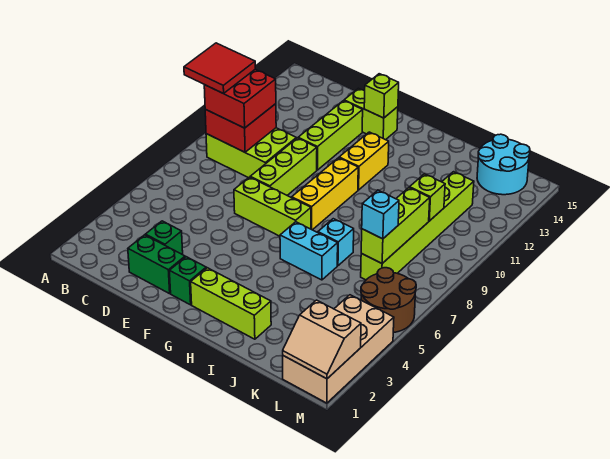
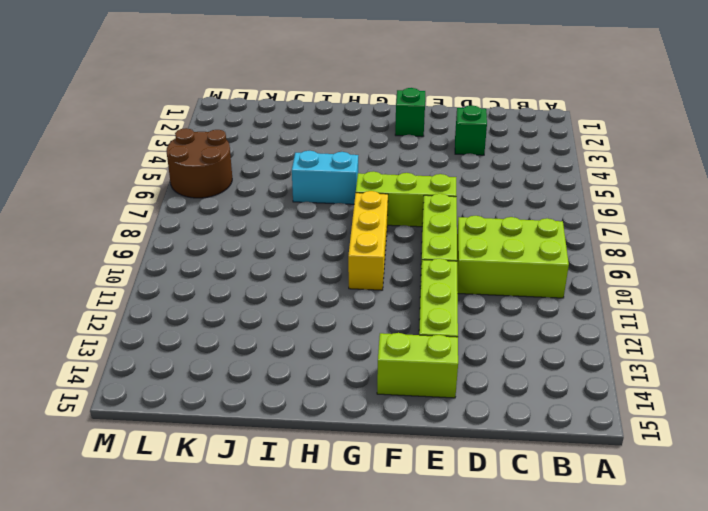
none -> green brick D2:E2 level 1
none -> lime brick G2:I2 level 1
none -> yellow brick G11:G12 level 1

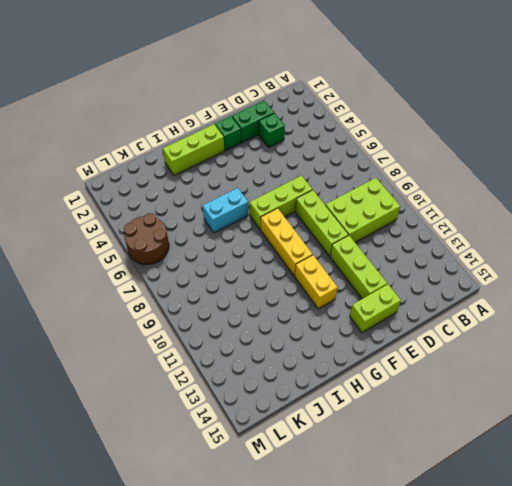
none -> cyan brick I7 level 1
none -> lime brick K7:K12 level 1
none -> cyan round brick K14:L15 level 1

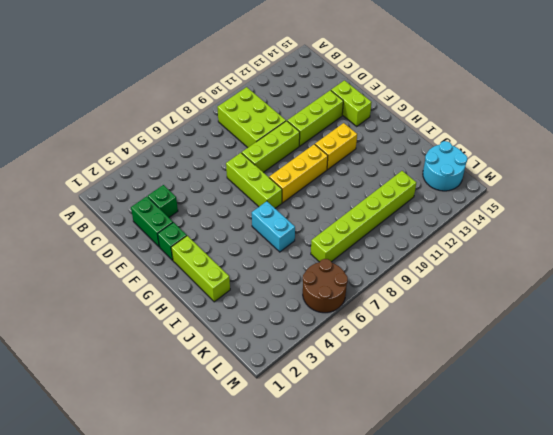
none -> cyan brick I7 level 1
none -> tan brick L1:M4 level 1
none -> red brick B9:C10 level 2

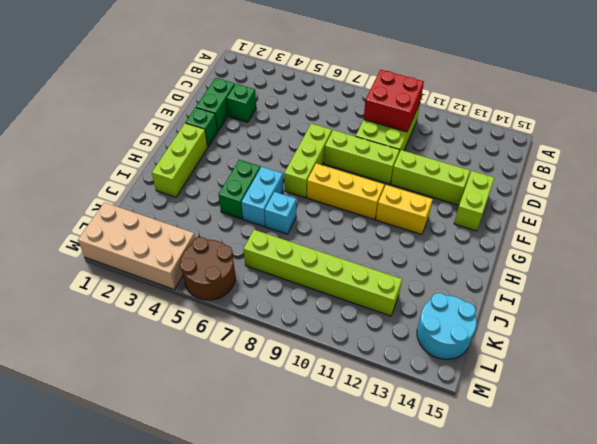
green brick H5:I5 level 1 -> none
none -> lime brick F14 level 2
none -> lime brick K7:K9 level 2
none -> lime brick K10 level 2

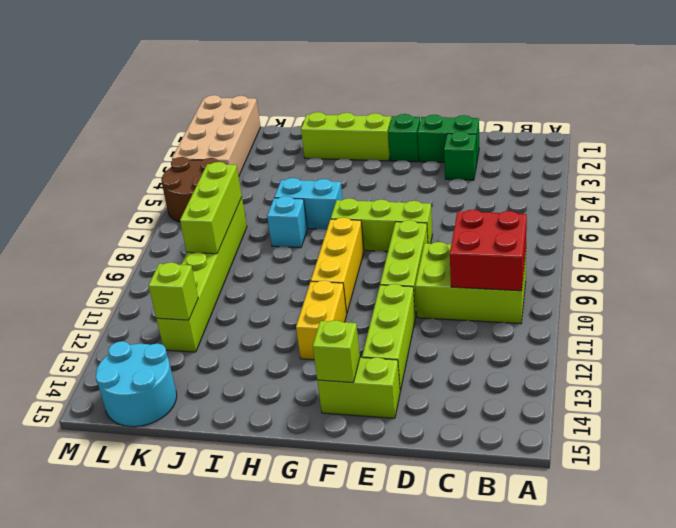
lime brick K12 level 2 -> lime brick K10 level 2
none -> tan slope L1:M2 level 2 top 2
none -> red brick B9:C10 level 3
none -> cyan brick K7 level 3

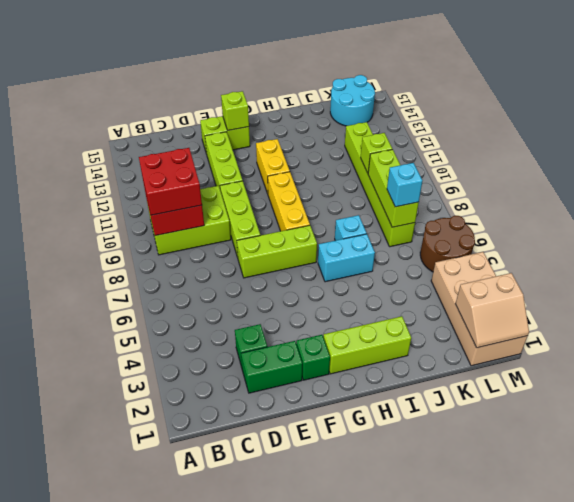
none -> red tile A9:B10 level 4

